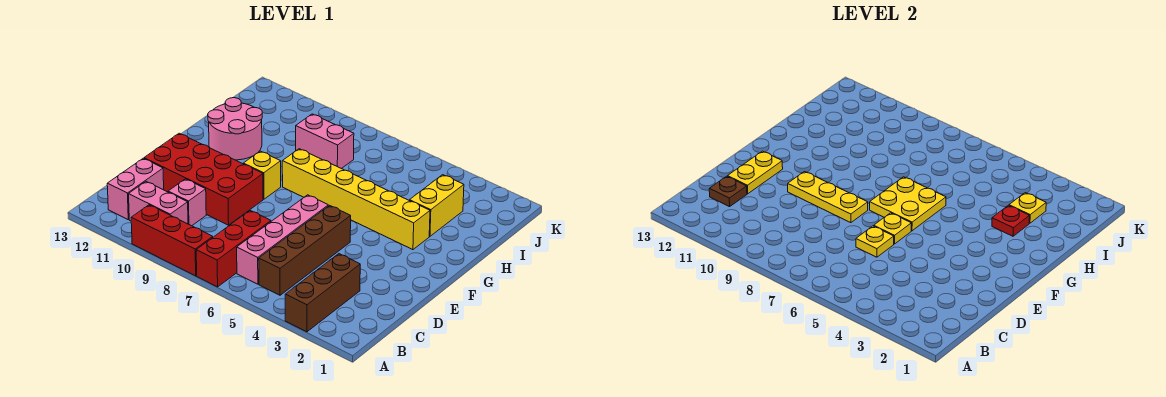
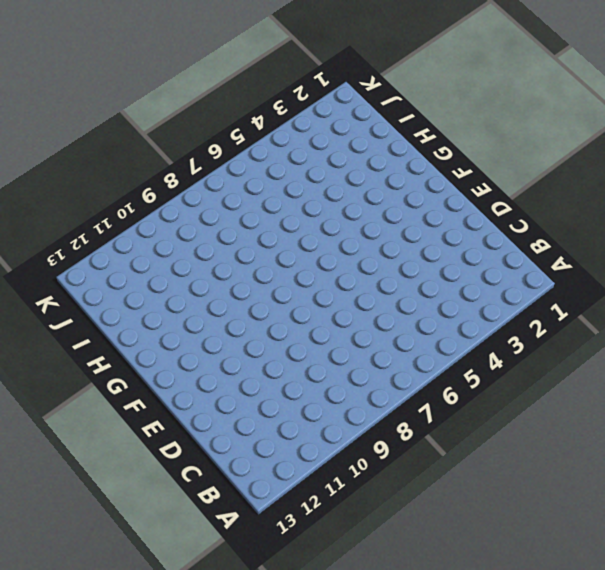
none -> brown brick A3:C3 level 1
none -> red brick A7:C7 level 1
none -> red brick A8:A10 level 1

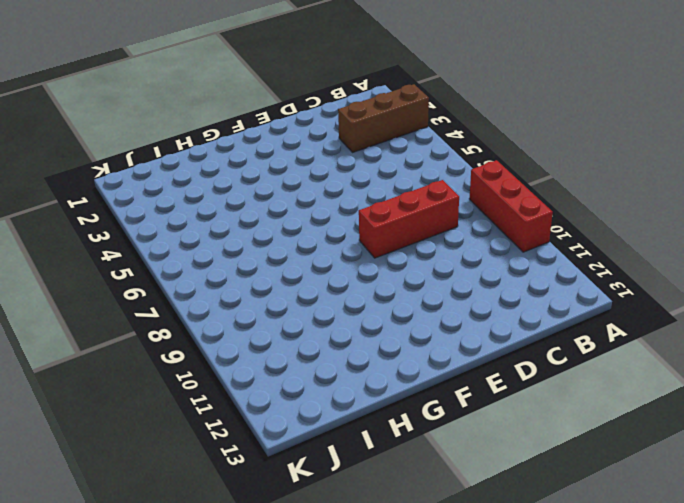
red brick C8:E8 level 1 -> red brick A7:C7 level 1
none -> brown brick B5:E5 level 1
none -> pink brick B6:E6 level 1
none -> pink brick B10:B11 level 1

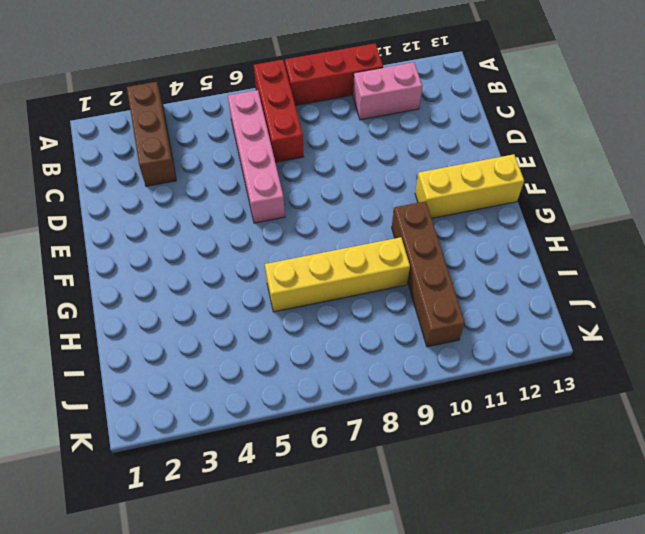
yellow brick F11:F13 level 1 -> none
brown brick G10:J10 level 1 -> brown brick B5:E5 level 1
yellow brick H6:H9 level 1 -> none
none -> pink brick B12:C12 level 1
none -> pink brick C10 level 1
none -> red brick D9:E12 level 1

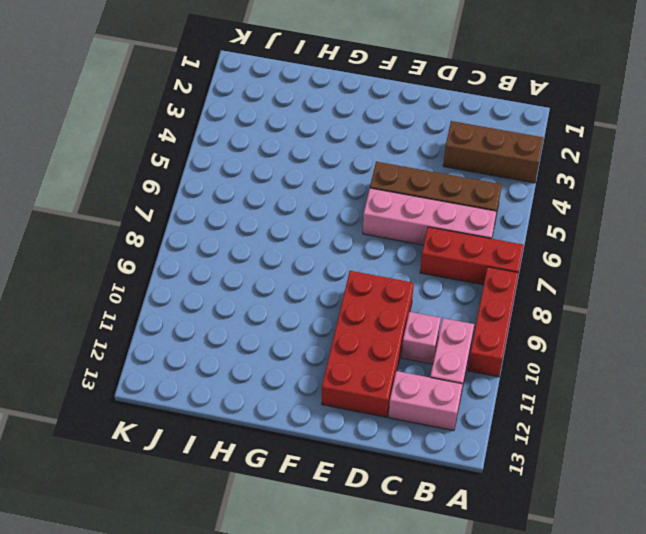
none -> yellow brick F9 level 1
none -> yellow brick G3:G8 level 1
none -> pink round brick G11:H12 level 1

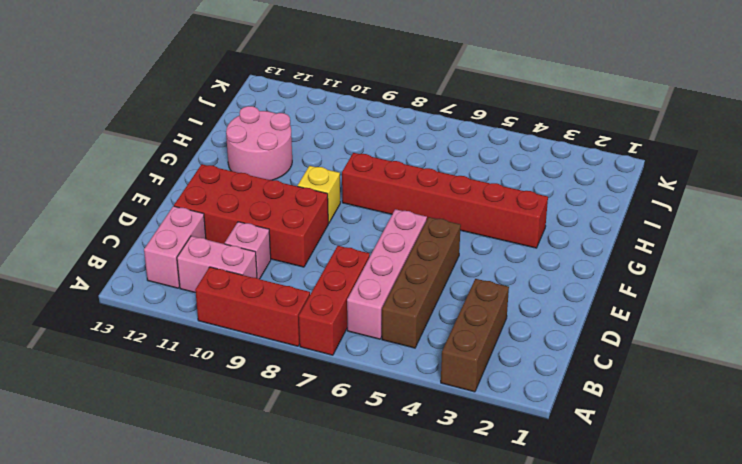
red brick G3:G8 level 1 -> yellow brick G3:G8 level 1
none -> yellow brick H3:I3 level 1
none -> pink brick I8:I9 level 1
none -> brown plate C12 level 2

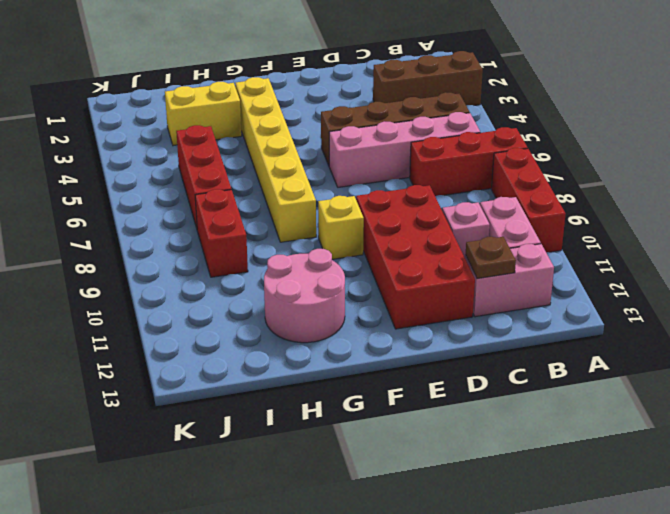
red brick I5:I7 level 1 -> none
red brick I8:I9 level 1 -> pink brick I8:I9 level 1
none -> yellow plate D6 level 2
none -> yellow plate D12:E12 level 2
none -> yellow plate E6 level 2

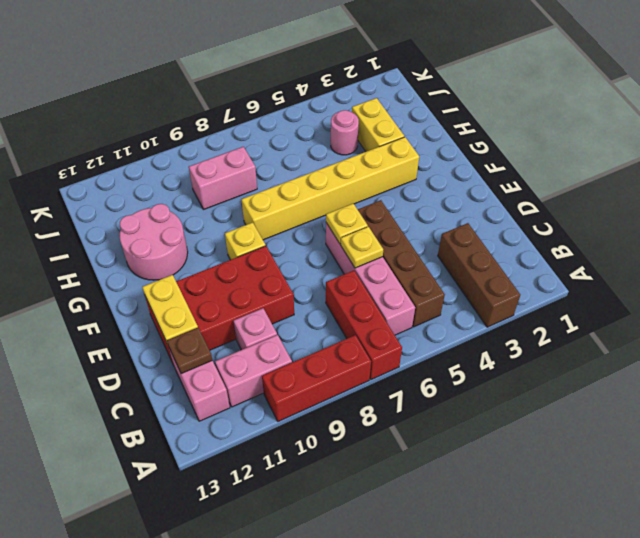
pink round brick I4 level 1 -> none
none -> yellow plate E8:E10 level 2
none -> yellow plate F6:G7 level 2
none -> red plate H3 level 2

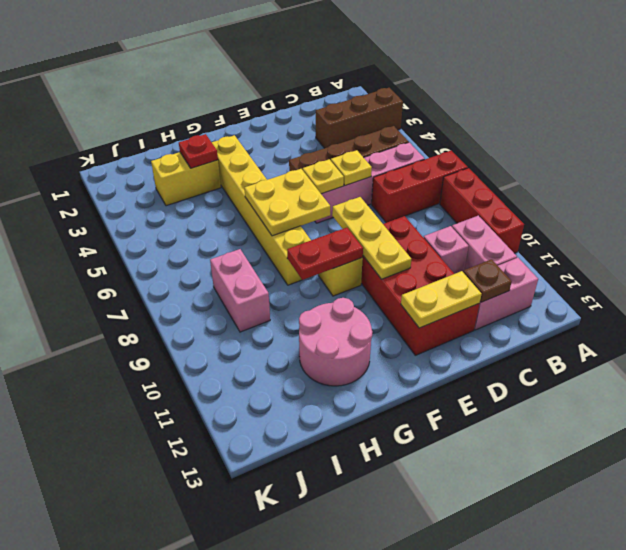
red plate F9:G9 level 2 -> none
none -> yellow plate I3 level 2

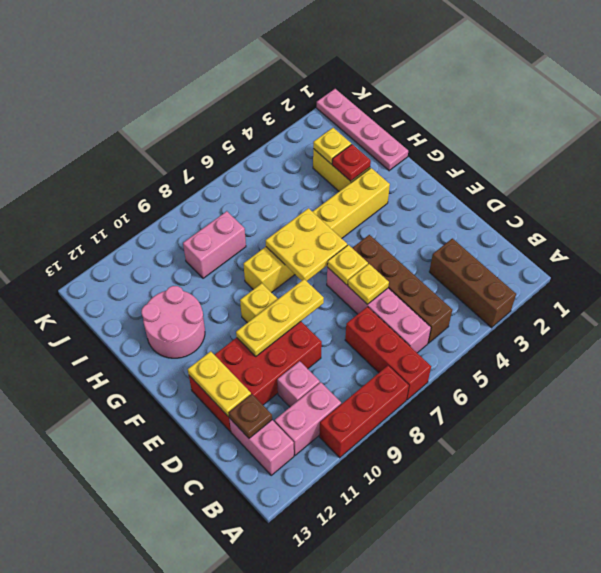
pink plate H1:K1 level 1 -> none

